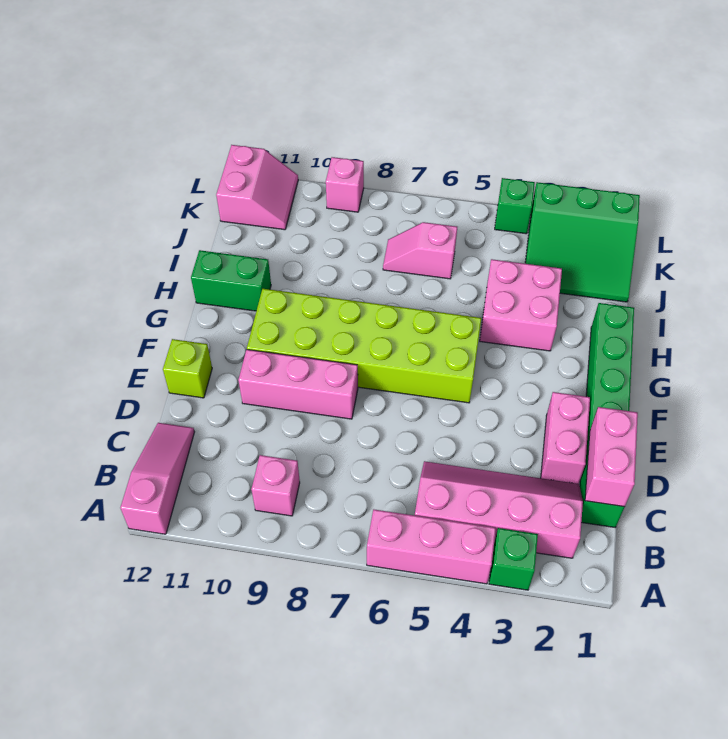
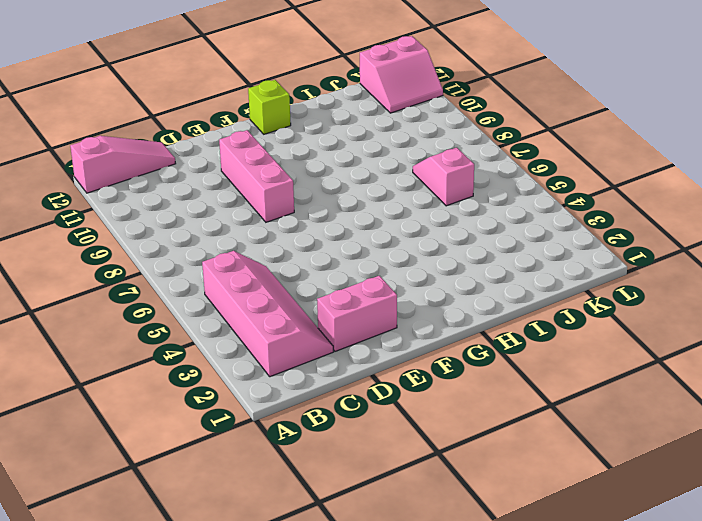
lime brick G12 level 1 -> lime brick E12 level 1
none -> green brick A3 level 1
none -> pink brick A4:A6 level 1
none -> pink brick B9 level 1

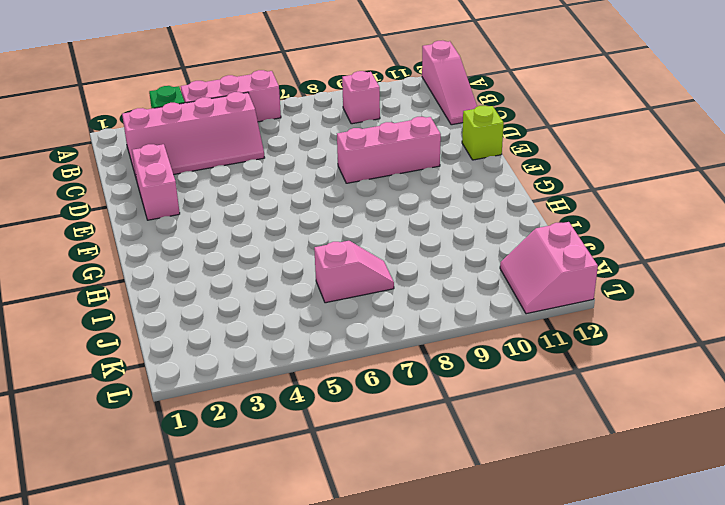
none -> green brick C1:H1 level 1
none -> lime brick F5:G10 level 1
none -> pink brick H3:I4 level 1

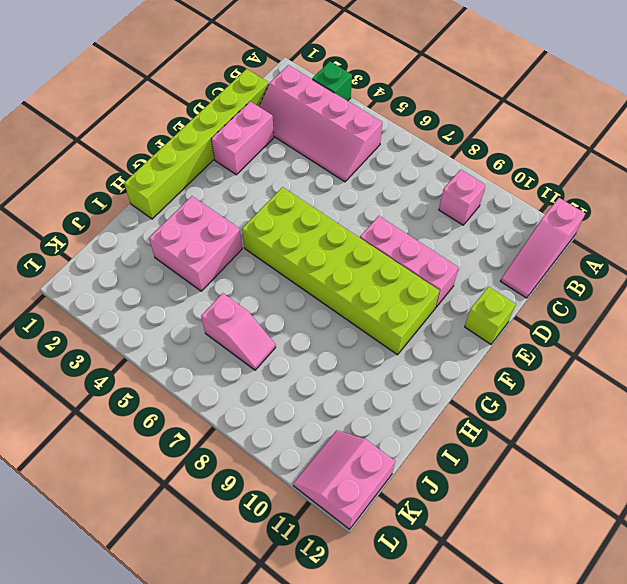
lime brick C1:H1 level 1 -> green brick C1:H1 level 1
none -> pink brick A4:A6 level 1
none -> green brick H11:H12 level 1
none -> green slope J1:L3 level 1 top L

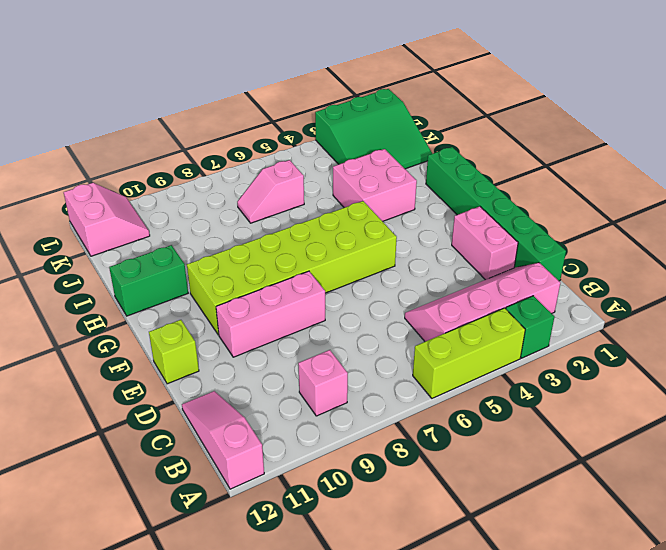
lime brick A4:A6 level 1 -> pink brick A4:A6 level 1
none -> green brick L4 level 1
none -> pink brick L9 level 1
none -> pink brick C1:D1 level 2

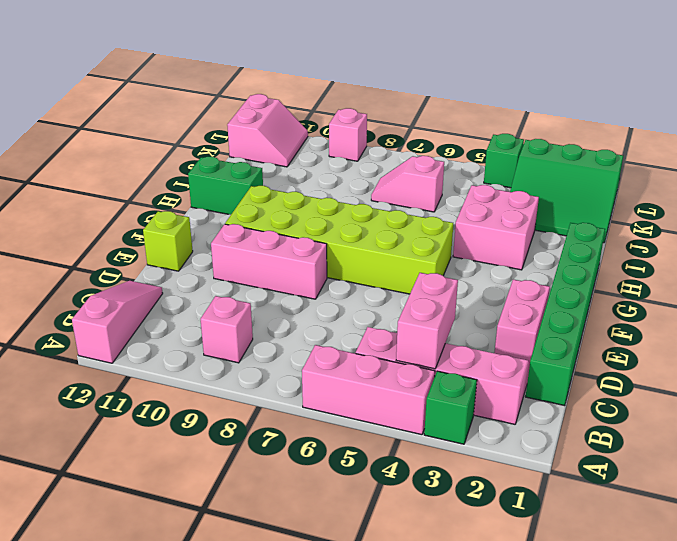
pink brick B4:C4 level 2 -> pink brick C1:D1 level 2

